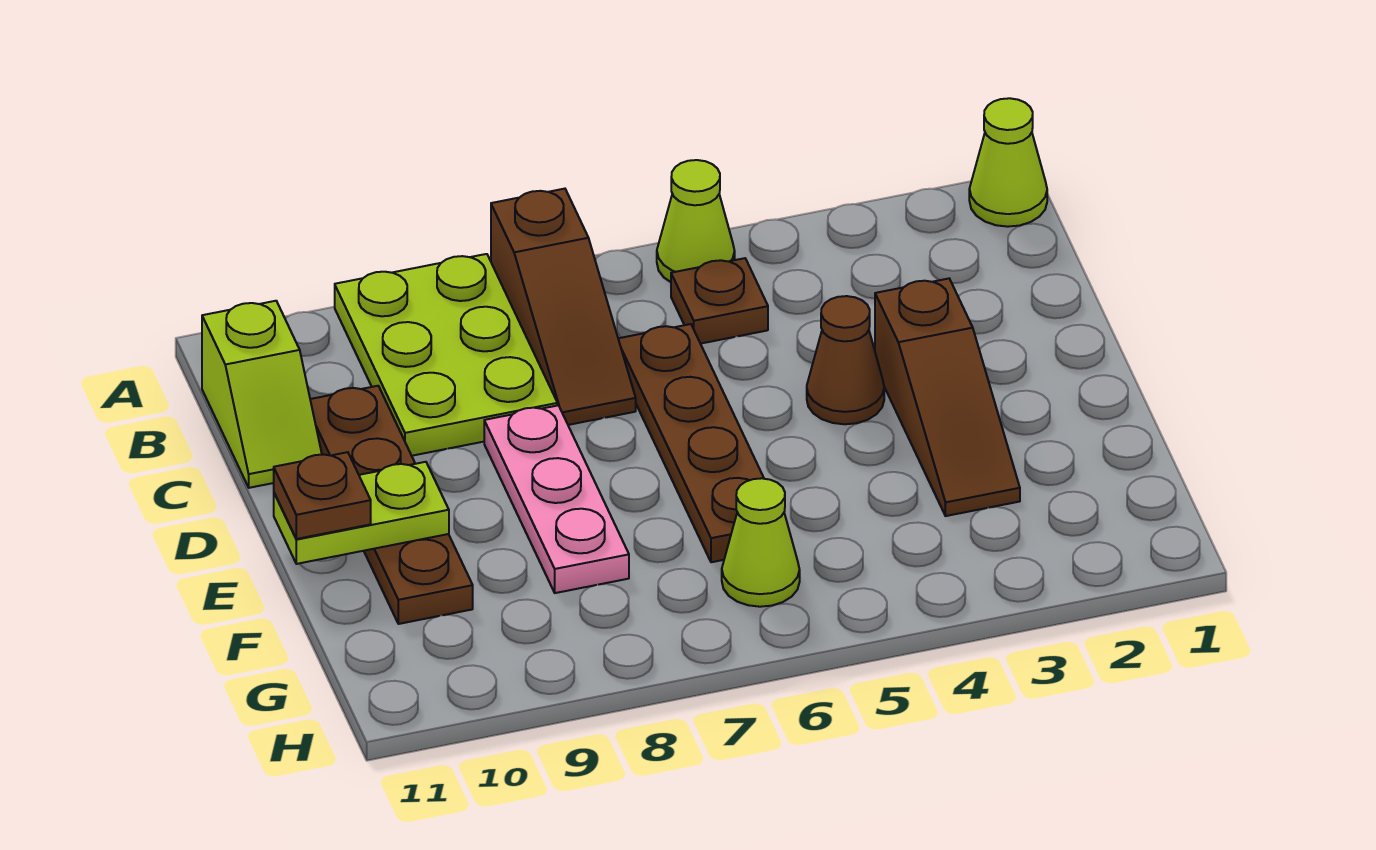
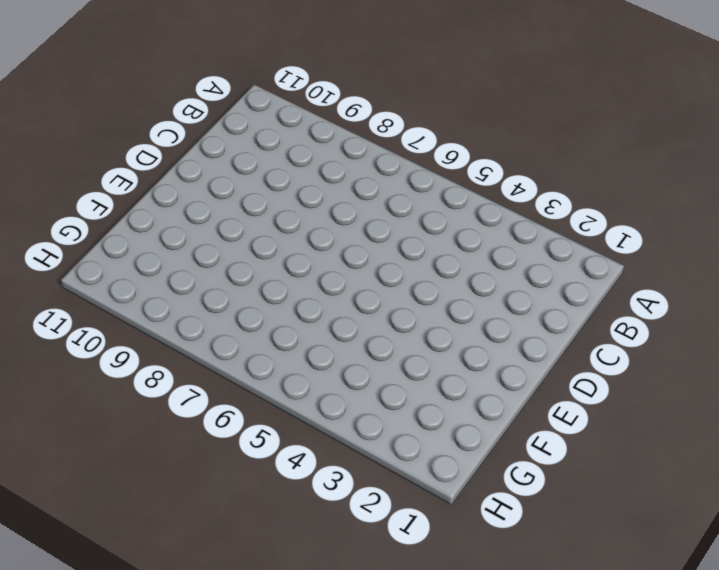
none -> lime cone A1 level 1
none -> lime cone A5 level 1
none -> brown slope A7:C7 level 1 top A

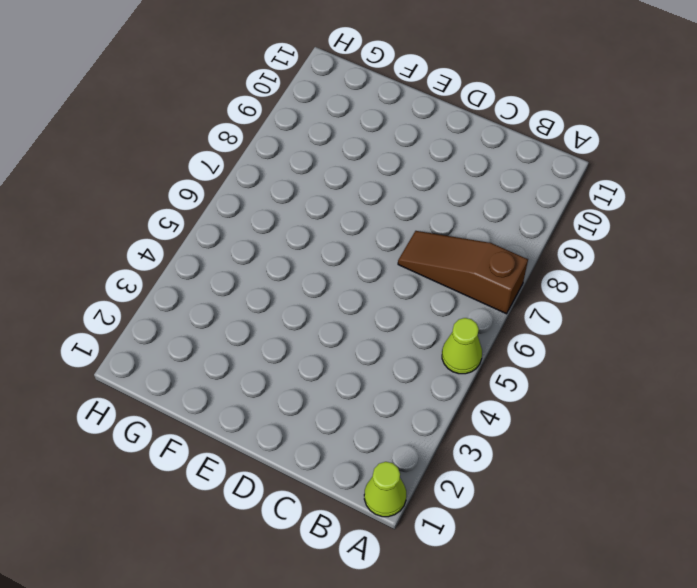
none -> lime plate A8:C9 level 1
none -> brown plate B5 level 1
none -> lime slope B11:C11 level 1 top B

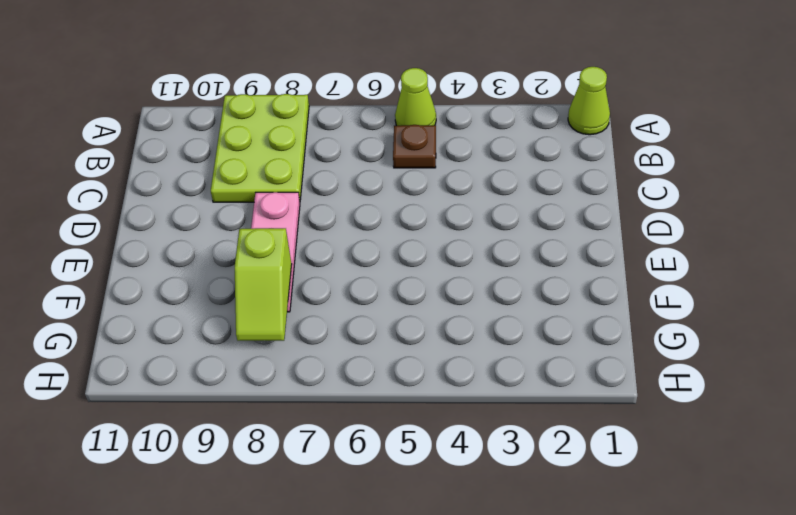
lime slope F8:G8 level 2 top F -> lime slope B11:C11 level 1 top B
none -> brown slope A7:C7 level 1 top A
none -> brown plate C6:F6 level 1
none -> brown plate C10:F10 level 1

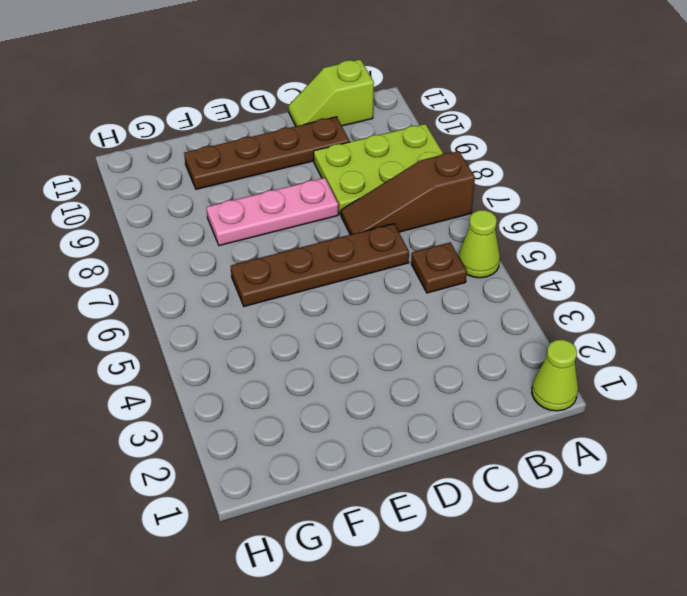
none -> brown slope D3:F3 level 1 top D
none -> brown cone D4 level 1
none -> lime cone G6 level 1

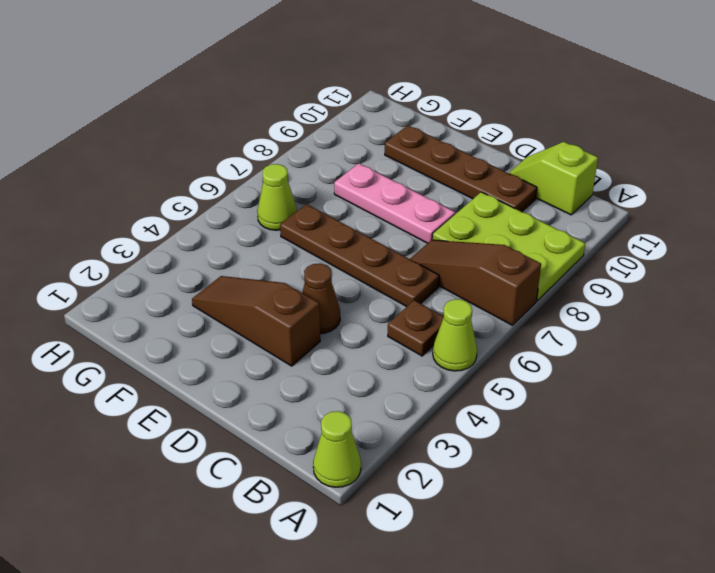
none -> lime plate E10:E11 level 2
none -> brown plate E11 level 3

